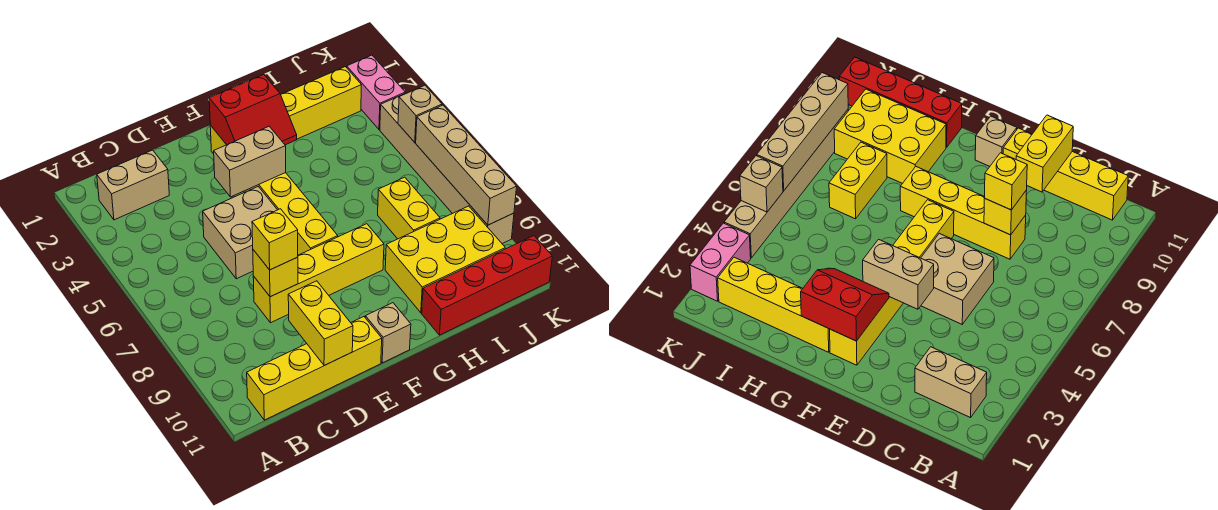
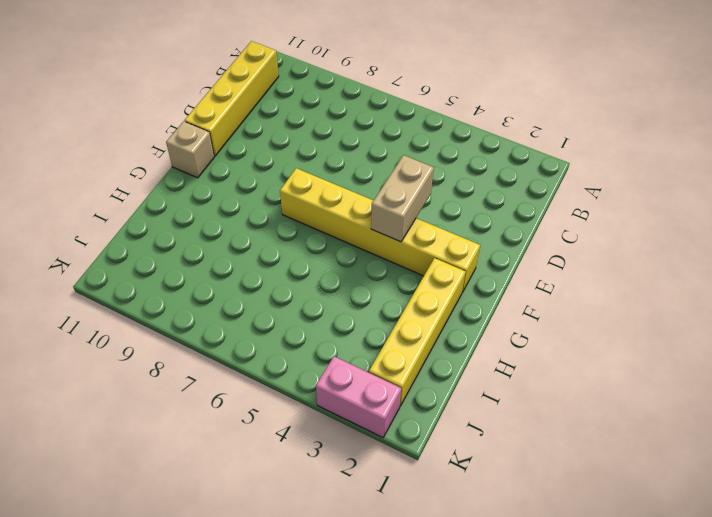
none -> tan brick B2:C2 level 1
none -> tan brick D5:E6 level 1
none -> yellow brick D8:G8 level 1

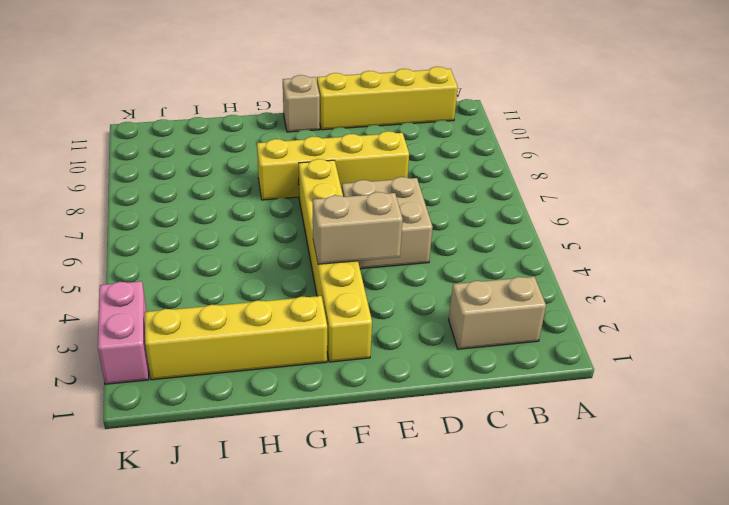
none -> yellow brick H9:J10 level 1
none -> red brick H11:K11 level 1
none -> yellow brick I7:I8 level 1

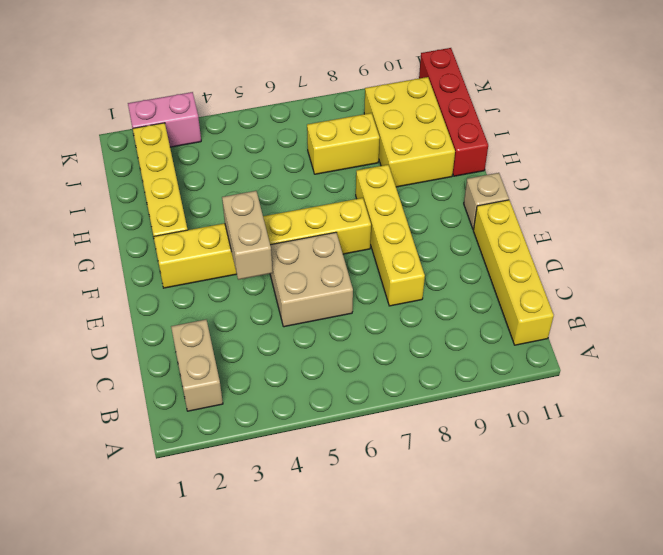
none -> tan brick K4:K9 level 1
none -> yellow brick D8 level 2
none -> yellow brick D10:D11 level 2

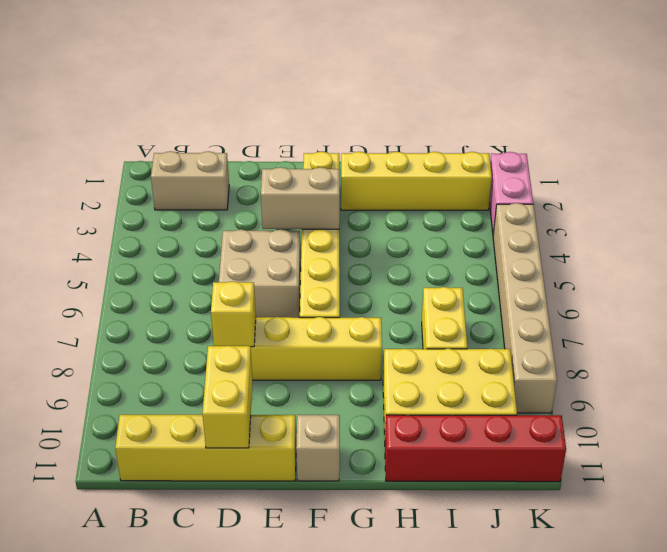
none -> red slope F2:G3 level 2 top 2
none -> tan brick K5 level 2
none -> tan brick K6:K9 level 2

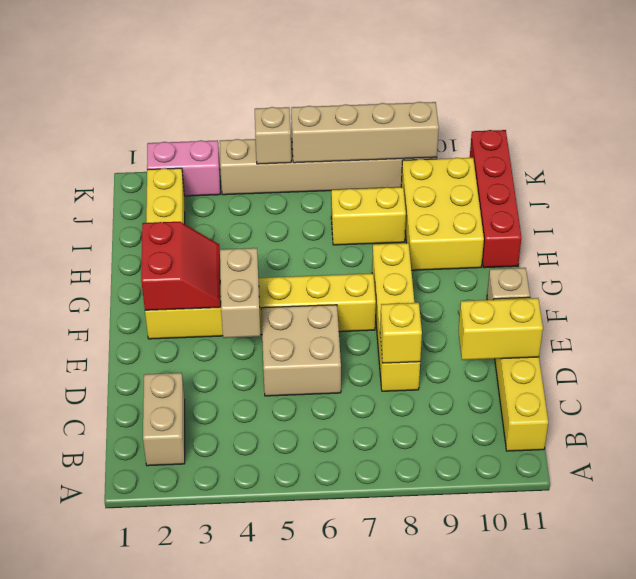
none -> yellow brick D8 level 3

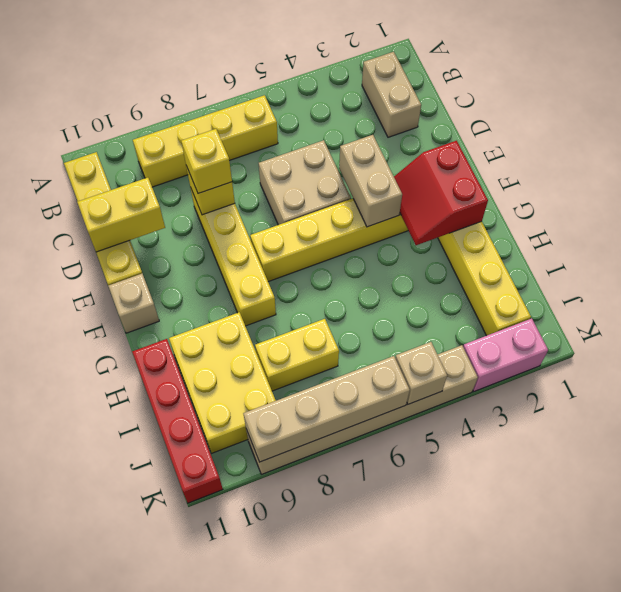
yellow brick B6:B9 level 1 -> none

